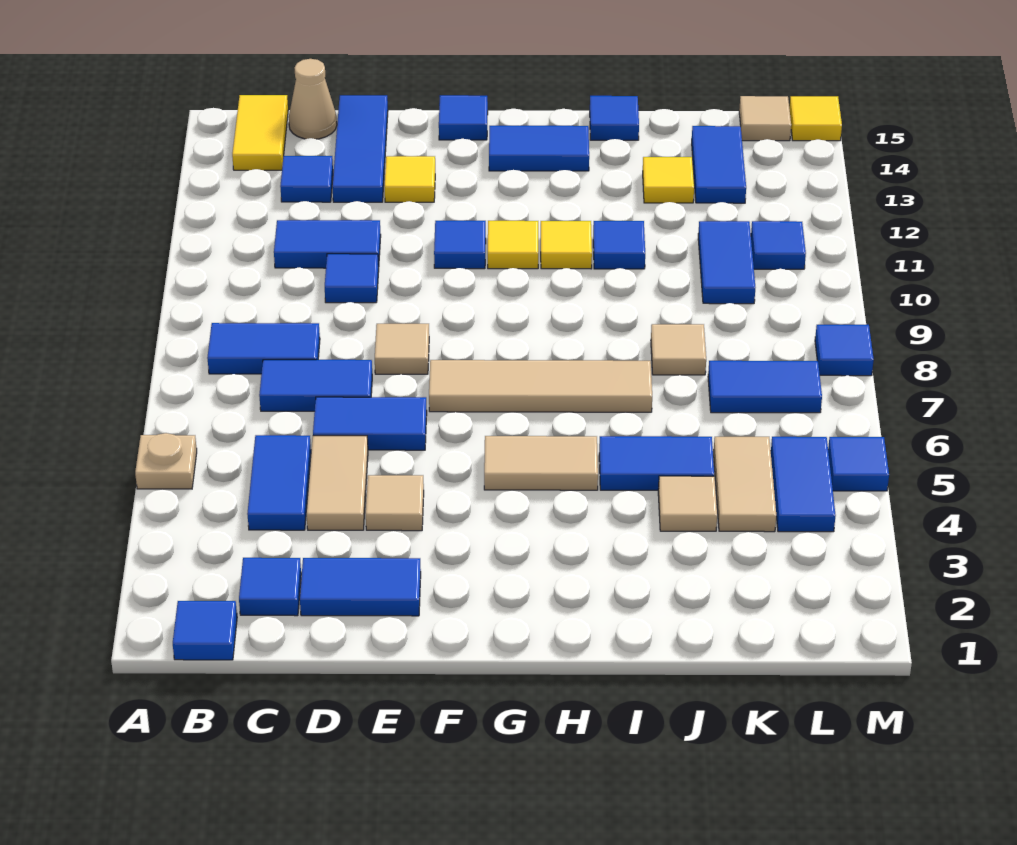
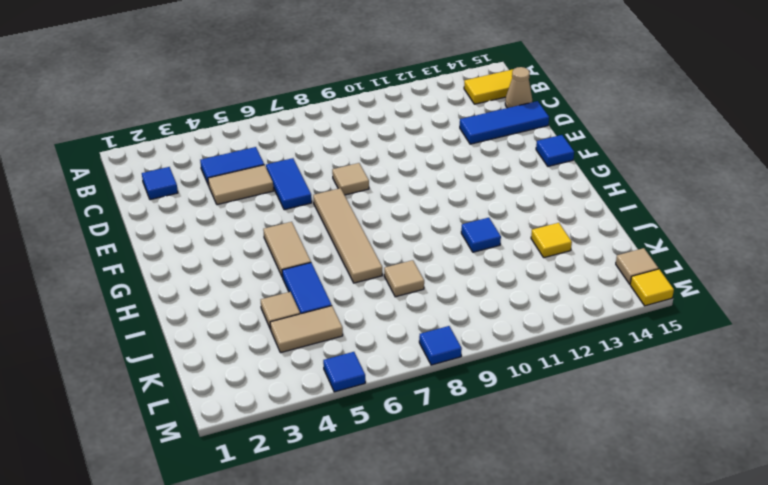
none -> tan plate A5 level 1
none -> blue tile B1 level 1
none -> blue tile B8:C8 level 1
none -> blue tile C7:D7 level 1

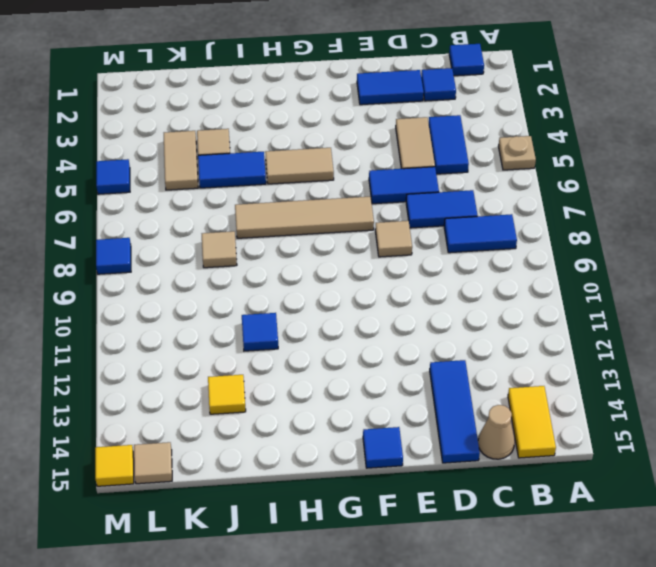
none -> blue tile C11:D11 level 1
none -> blue tile C13 level 1
none -> blue tile D10 level 1
none -> tan tile E4 level 1

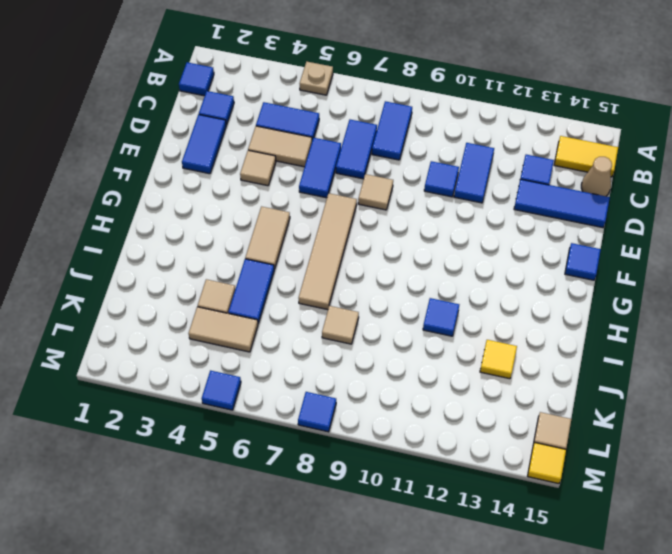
none -> yellow tile E13 level 1
none -> blue tile F11 level 1
none -> yellow tile G11 level 1
none -> blue tile G14:H14 level 1

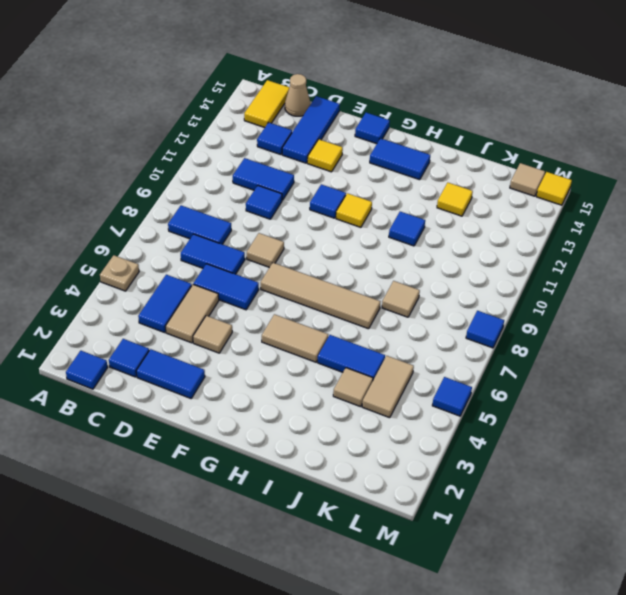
none -> yellow tile H11 level 1
none -> blue tile I15 level 1
none -> blue tile K7:L7 level 1
none -> blue tile K10:K11 level 1

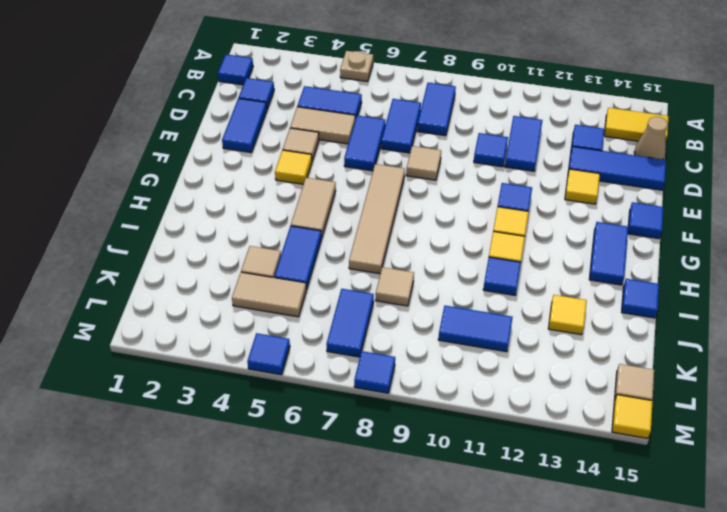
yellow tile F4 level 1 -> none
none -> blue tile K13:K14 level 1
none -> blue tile L4:L5 level 1
none -> blue tile L11 level 1

